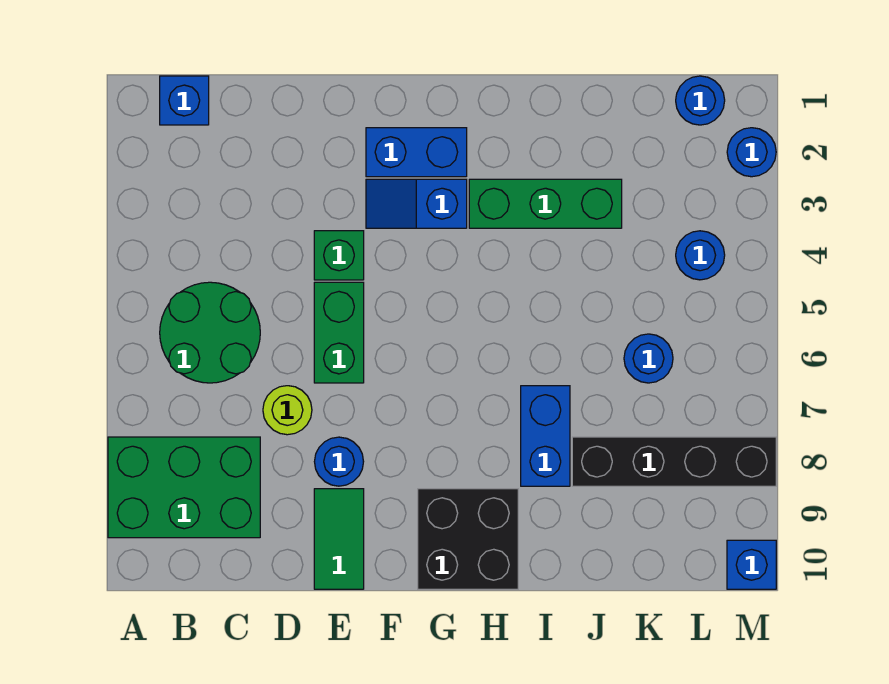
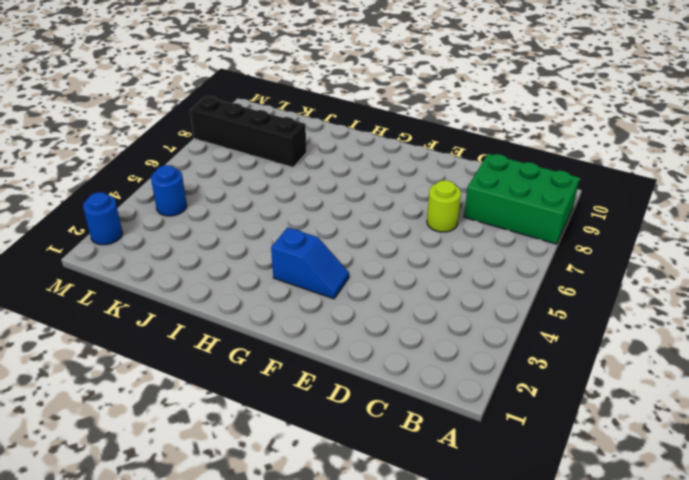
none -> blue brick B1 level 1
none -> green round brick B5:C6 level 1
none -> green brick E4 level 1

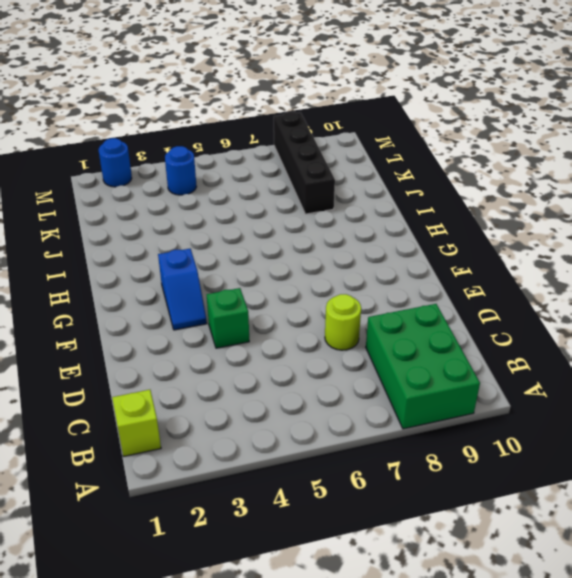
lime brick B1 level 1 -> blue brick B1 level 1
none -> green round brick B5:C6 level 1
none -> green brick E5:E6 level 1
none -> blue round brick E8 level 1

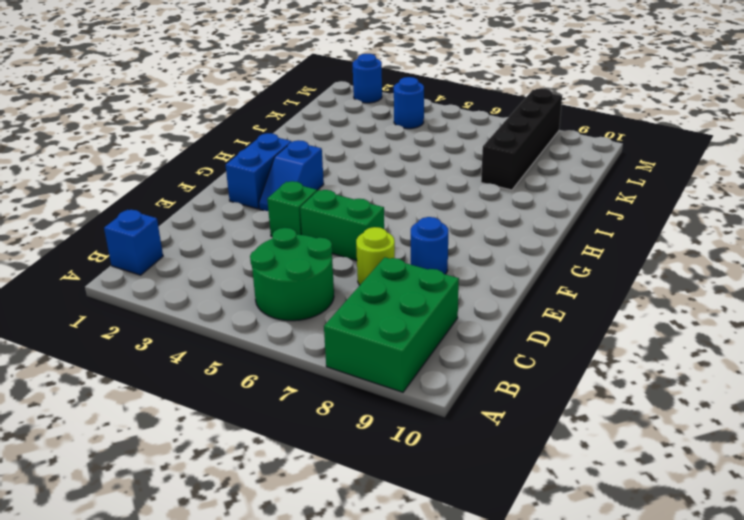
none -> green tile E9:E10 level 1
none -> black brick G9:H10 level 1
none -> green brick H3:J3 level 1

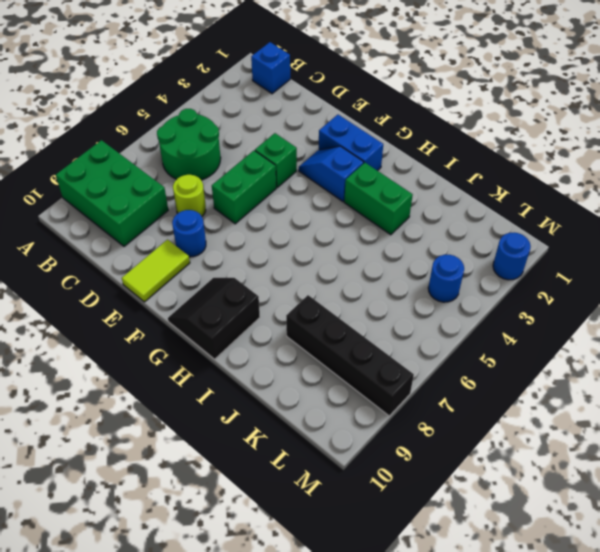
lime tile E9:E10 level 1 -> green tile E9:E10 level 1
black slope G9:H10 level 1 top H -> black brick G9:H10 level 1
green brick H3:I3 level 1 -> green brick H3:J3 level 1
none -> blue brick I7:I8 level 1
none -> blue round brick K6 level 1
none -> blue round brick L1 level 1

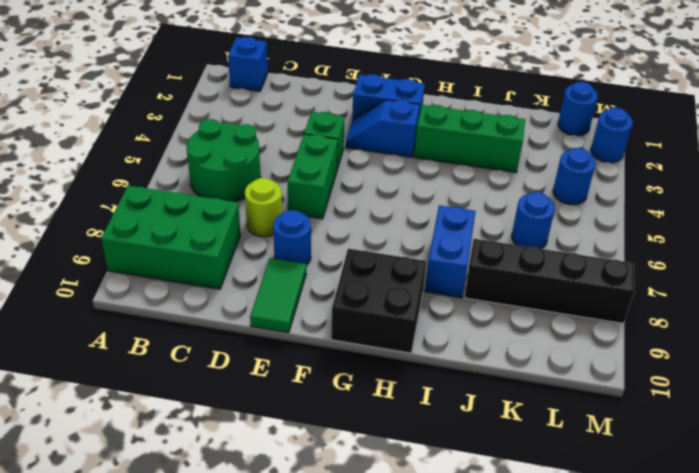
none -> blue brick M10 level 1

